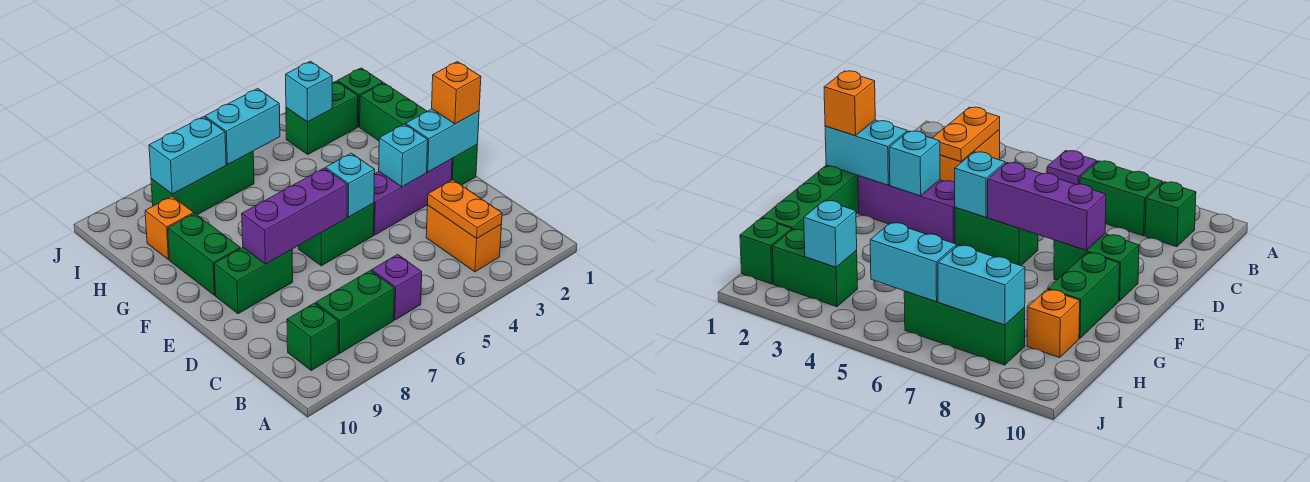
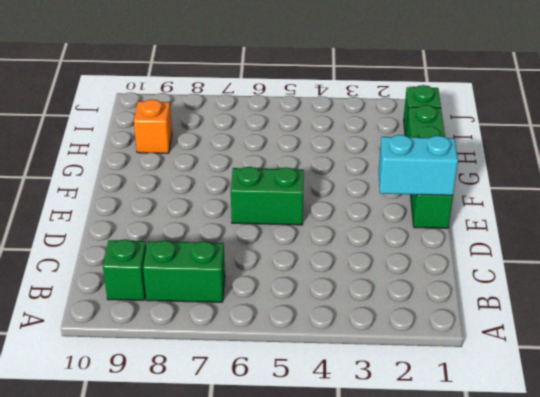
none -> orange brick B3:C3 level 1
none -> purple brick B6 level 1
none -> purple brick E2:E4 level 1

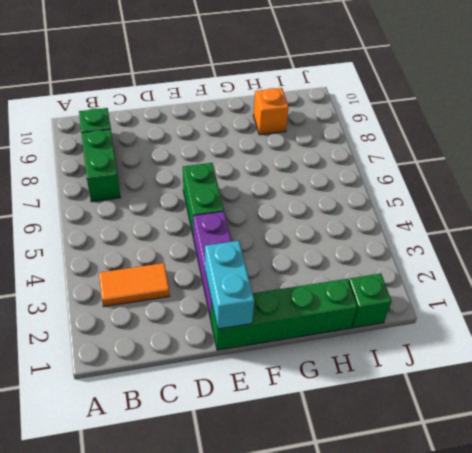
orange tile B3:C3 level 1 -> orange brick B3:C3 level 1
none -> purple brick B6 level 1
none -> green brick E8:E9 level 1
none -> green brick F9:G9 level 1

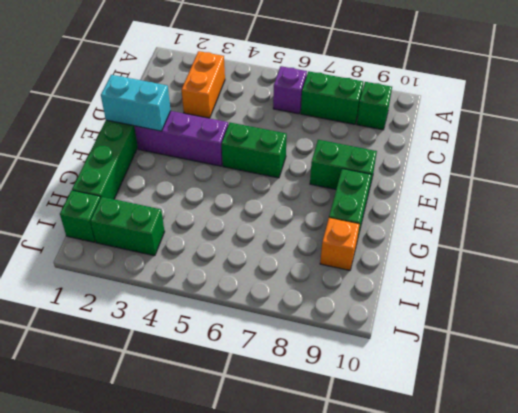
none -> green brick I6:I8 level 1
none -> orange plate B3:C3 level 2
none -> cyan brick E3 level 2

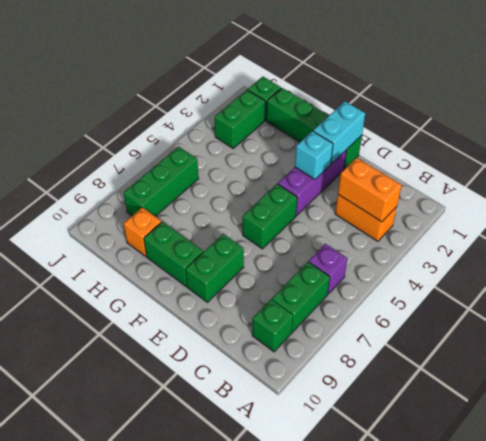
orange brick B3:C3 level 2 -> orange plate B3:C3 level 2
none -> cyan brick E5 level 2
none -> purple brick E6:E8 level 2
none -> cyan brick I3 level 2

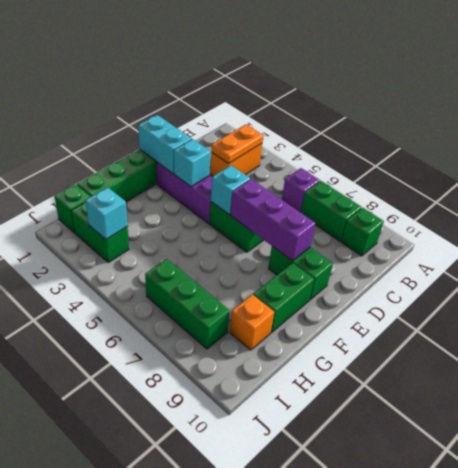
none -> cyan brick I5:I6 level 2
none -> cyan brick I7:I8 level 2
none -> orange brick E1 level 3

